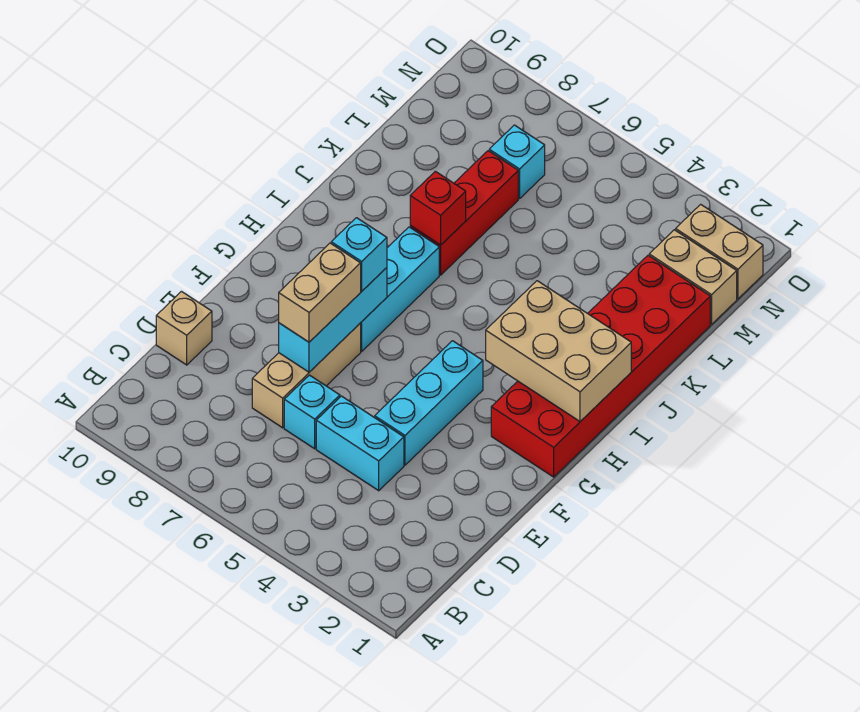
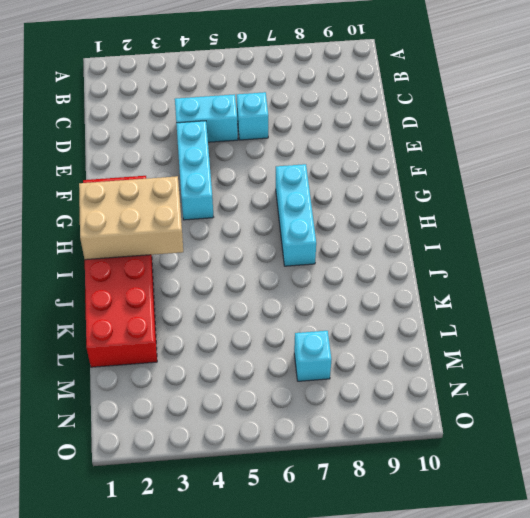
none -> tan brick D7:F7 level 1
none -> tan brick D10 level 1
none -> red brick J7:L7 level 1

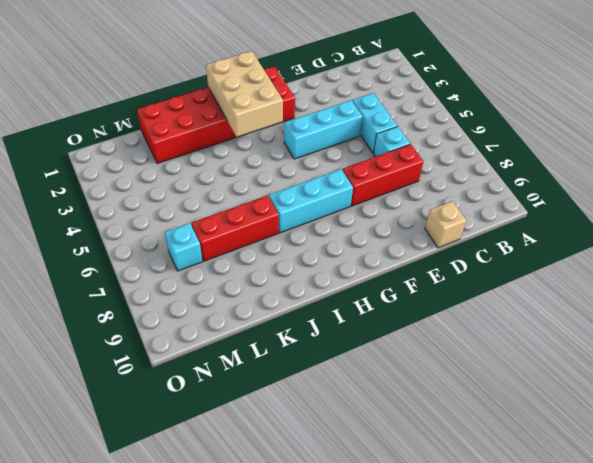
red brick D7:F7 level 1 -> tan brick D7:F7 level 1
none -> tan brick M1:M2 level 1
none -> tan brick N1:N2 level 1
none -> cyan brick E7:G7 level 2

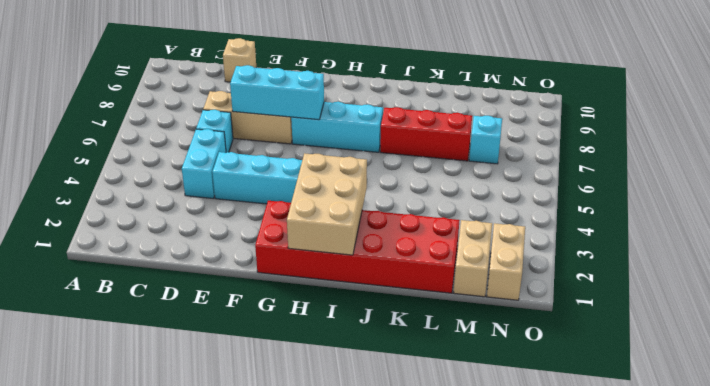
none -> red brick J7 level 2
none -> tan brick E7:F7 level 3
none -> cyan brick G7 level 3

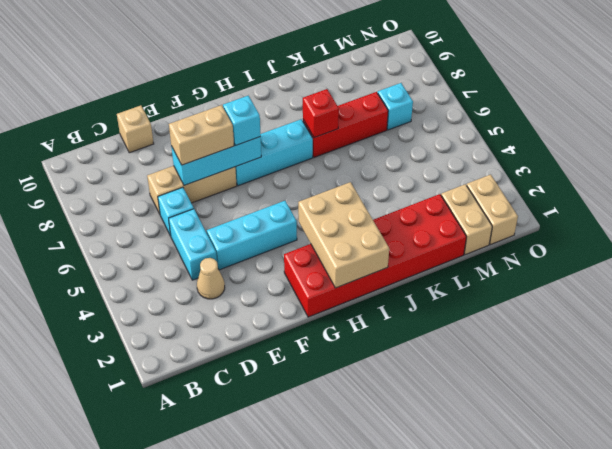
tan cone D3 level 1 -> none

